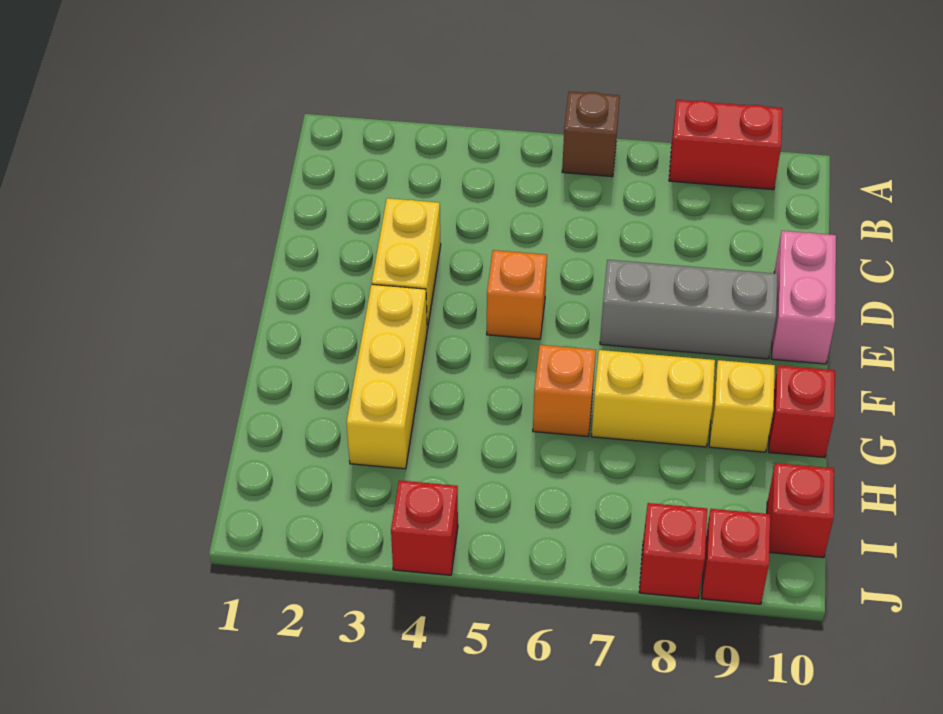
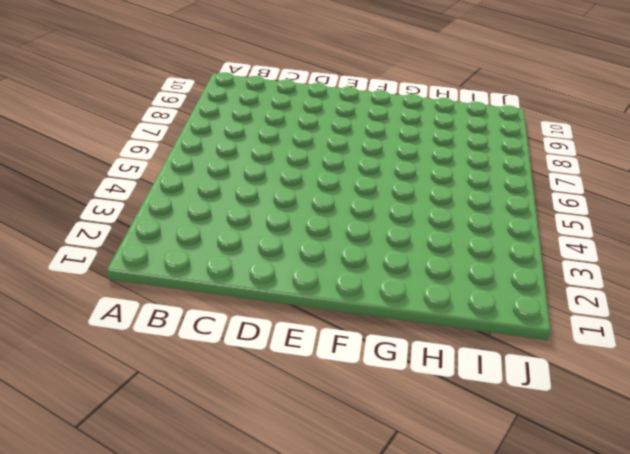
none -> brown brick A6 level 1
none -> red brick A8:A9 level 1
none -> yellow brick D3:E3 level 1

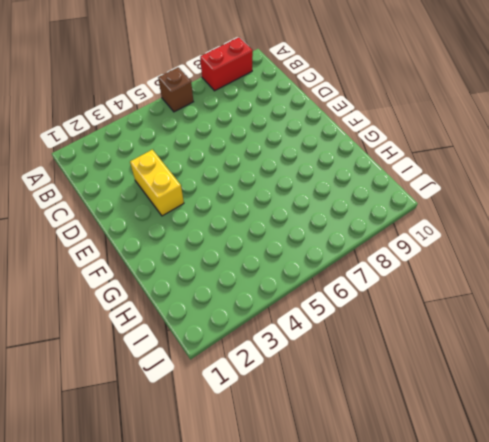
none -> pink brick D10:E10 level 1
none -> orange brick E5 level 1
none -> grey brick E7:E9 level 1

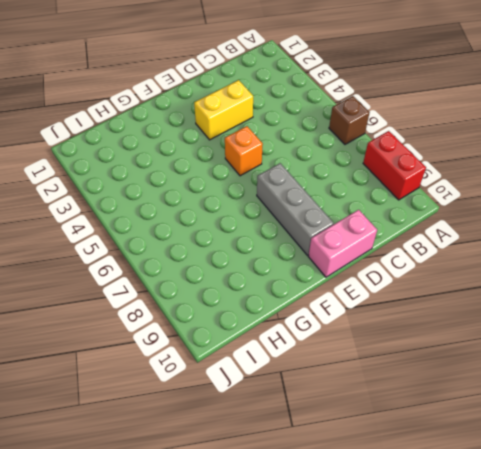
none -> yellow brick F3:H3 level 1
none -> orange brick G6 level 1
none -> yellow brick G7:G8 level 1

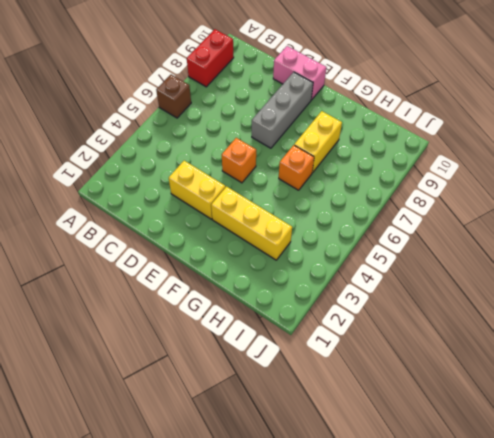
none -> yellow brick G9 level 1
none -> red brick G10 level 1
none -> red brick I10 level 1

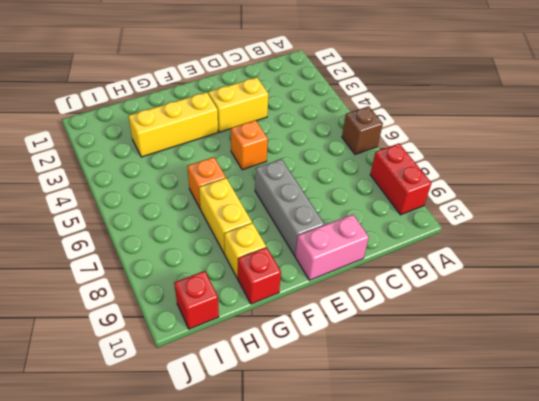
none -> red brick J4 level 1
none -> red brick J8 level 1
none -> red brick J9 level 1

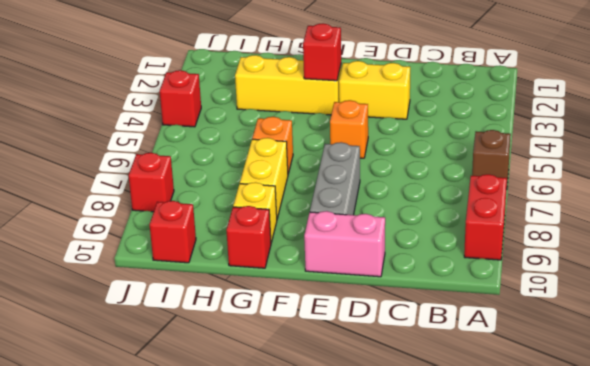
red brick F3 level 2 -> red brick J9 level 1

